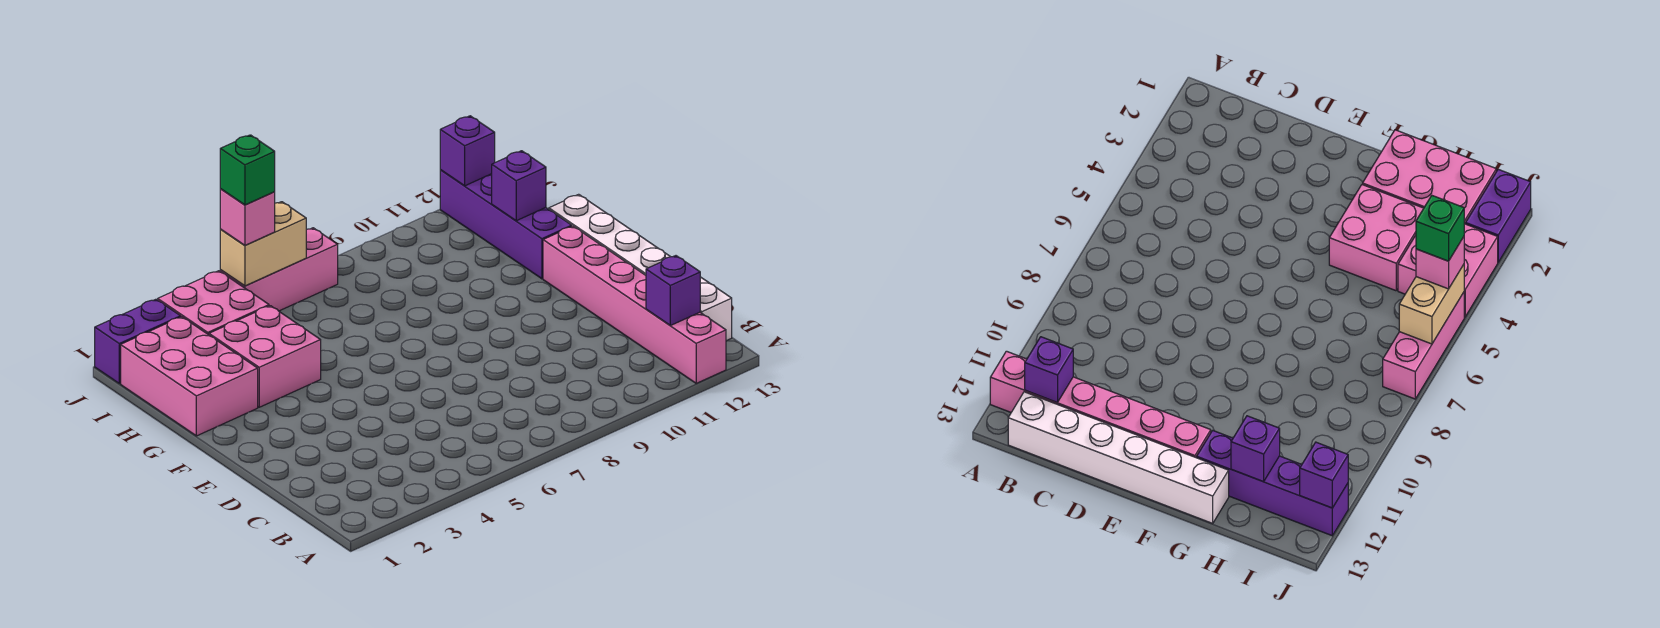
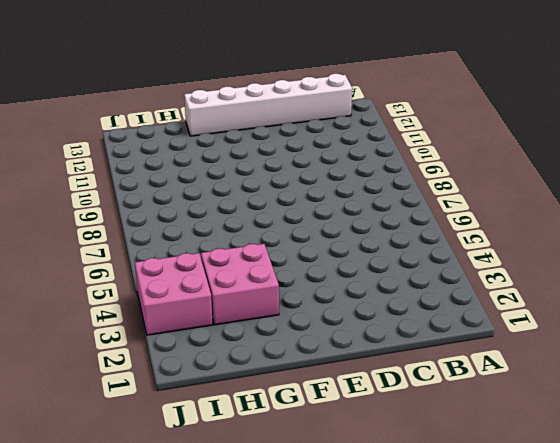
none -> pink brick A12:F12 level 1
none -> pink brick G1:I2 level 1
none -> purple brick G12:J12 level 1

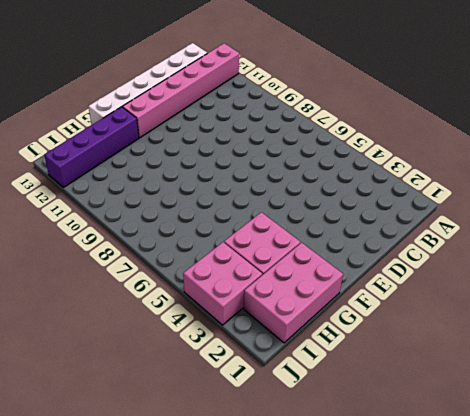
none -> purple brick J1:J2 level 1
none -> pink brick J5:J7 level 1
none -> purple brick B12 level 2

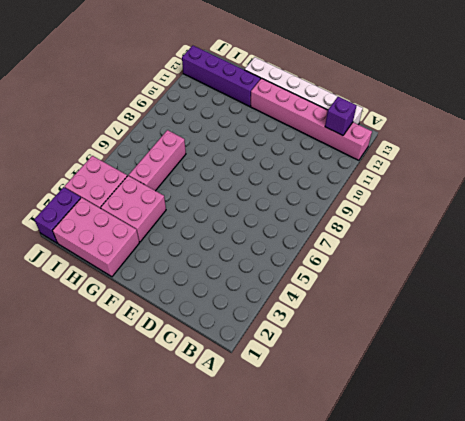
pink brick H5:H7 level 1 -> pink brick J5:J7 level 1
none -> purple brick H12 level 2
none -> tan brick J5:J6 level 2
none -> purple brick J12 level 2

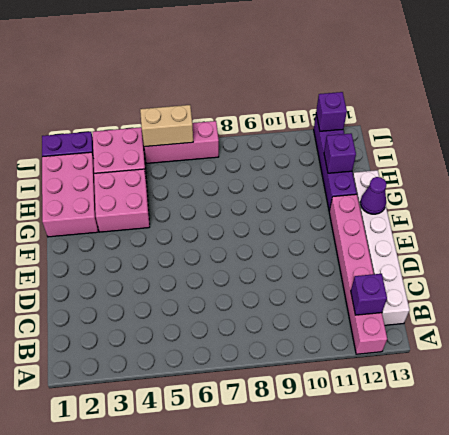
purple cone F13 level 2 -> none
none -> pink brick J5 level 3
none -> green brick J5 level 4

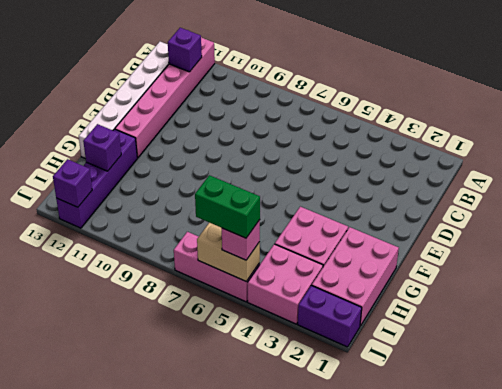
green brick J5:J6 level 4 -> green brick J5 level 4

